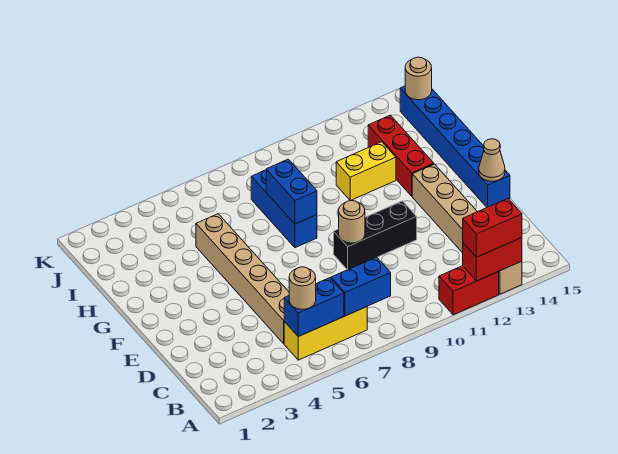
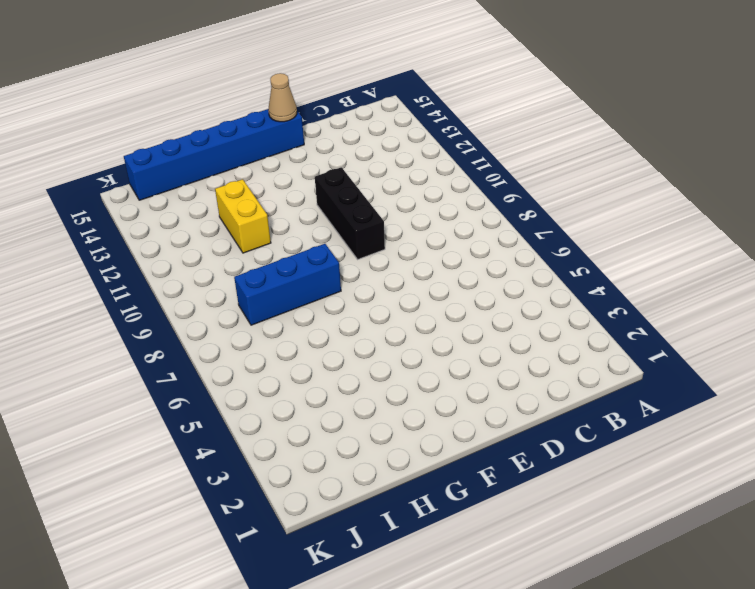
none -> red brick A11:A12 level 1
none -> tan brick A13:F13 level 1
none -> yellow brick B5:B7 level 1

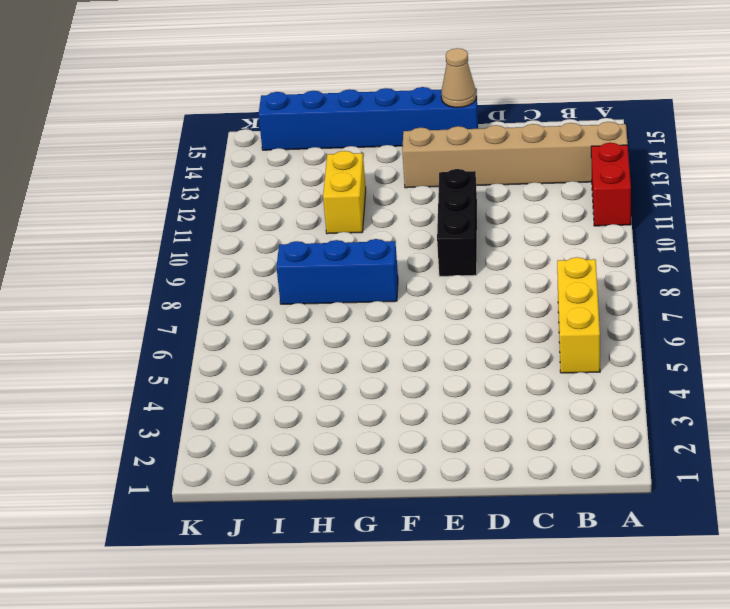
none -> tan brick C5:H5 level 1
none -> red brick G13:I13 level 1
none -> red brick A12:A13 level 2

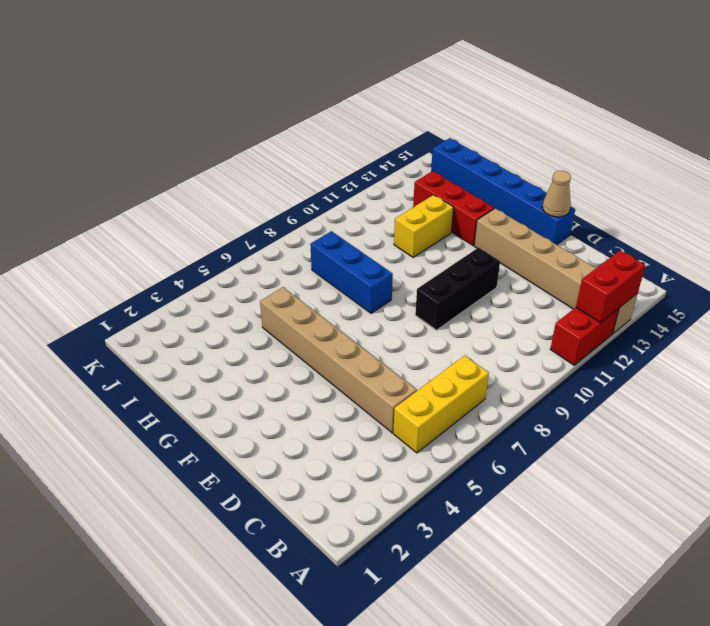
none -> blue brick B5:B6 level 2
none -> blue brick B7:B8 level 2
none -> tan round brick E9 level 2

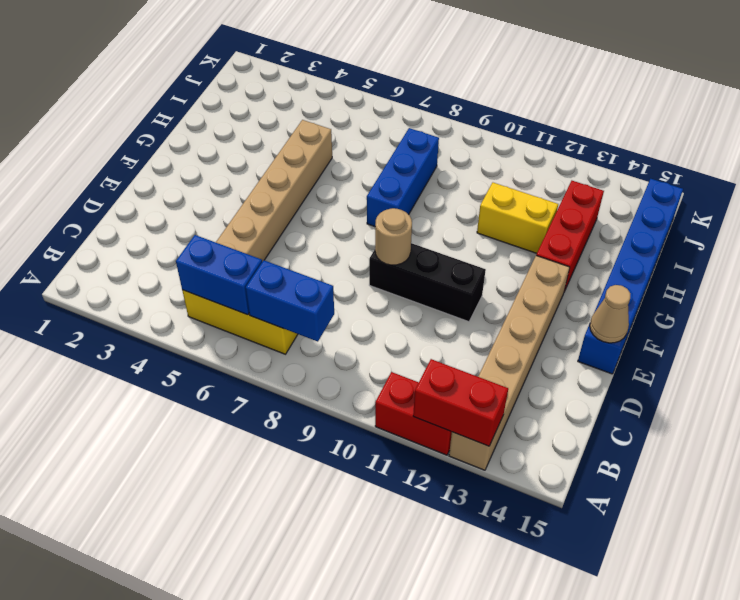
none -> blue brick G8:H8 level 2
none -> tan round brick J15 level 2
none -> red brick A12:A13 level 3

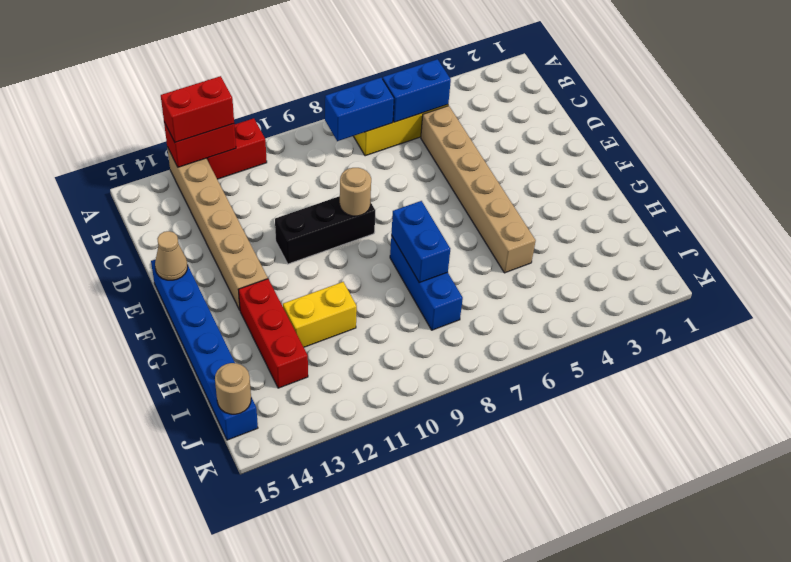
none -> tan round brick B5 level 3

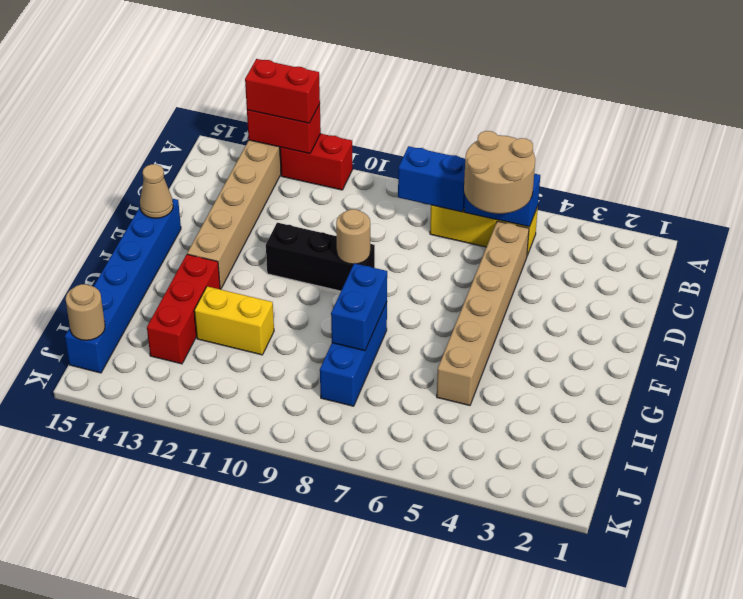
tan round brick B5:C6 level 3 -> tan round brick B5 level 3

